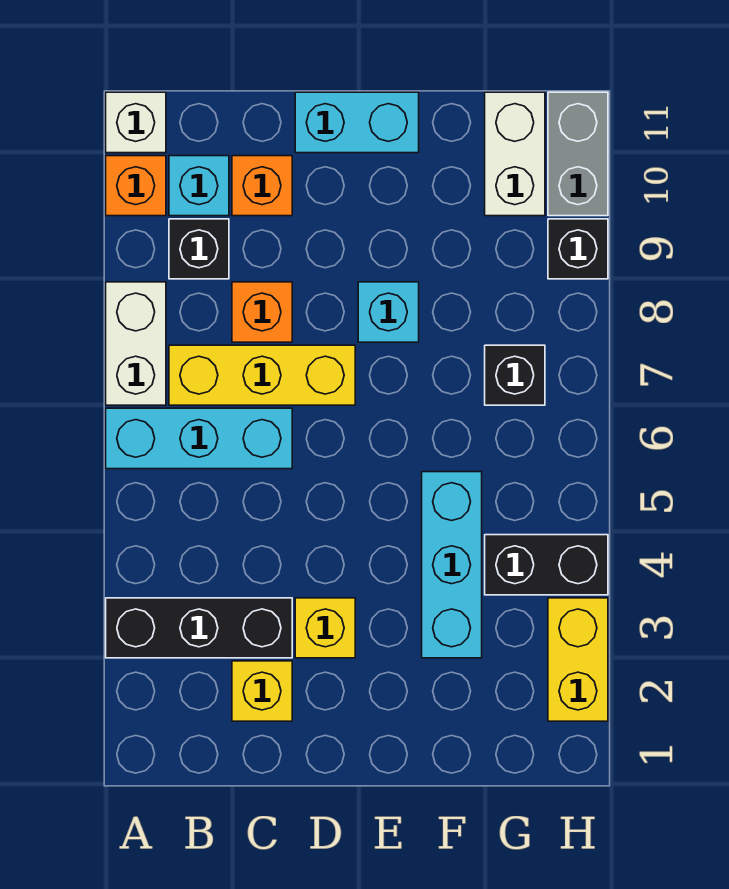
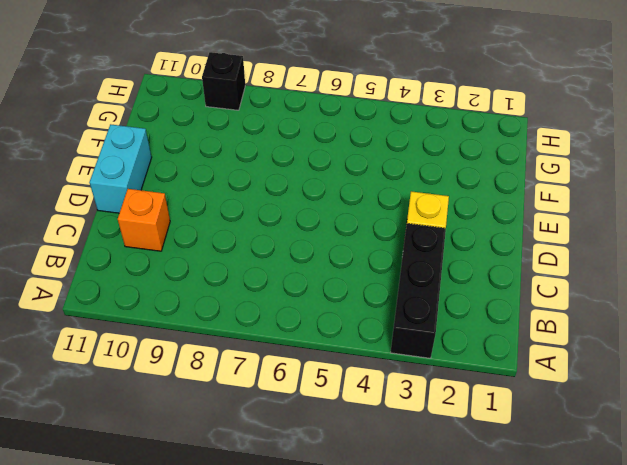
none -> cyan brick A6:C6 level 1
none -> white brick A7:A8 level 1
none -> orange brick A10 level 1

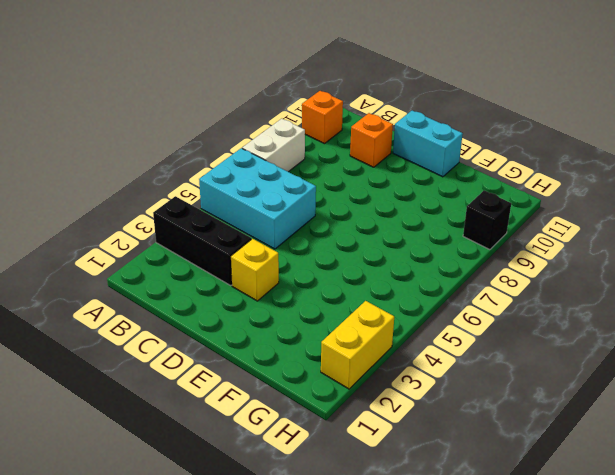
cyan brick A5:C6 level 1 -> cyan brick A6:C6 level 1
none -> white brick A11 level 1
none -> yellow brick B7:D7 level 1
none -> black brick B9 level 1

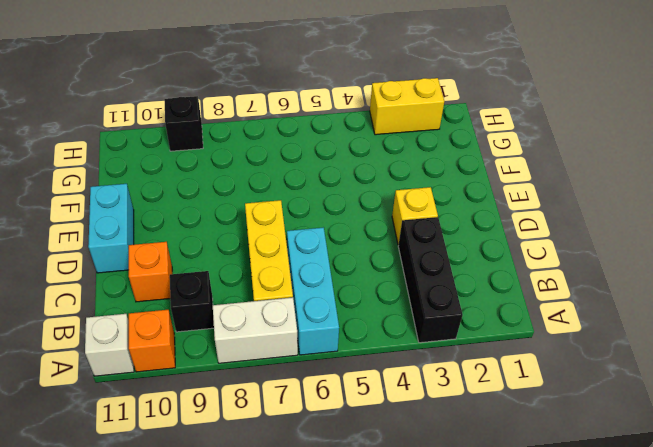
none -> cyan brick B10 level 1
none -> yellow brick C2 level 1
none -> orange brick C8 level 1

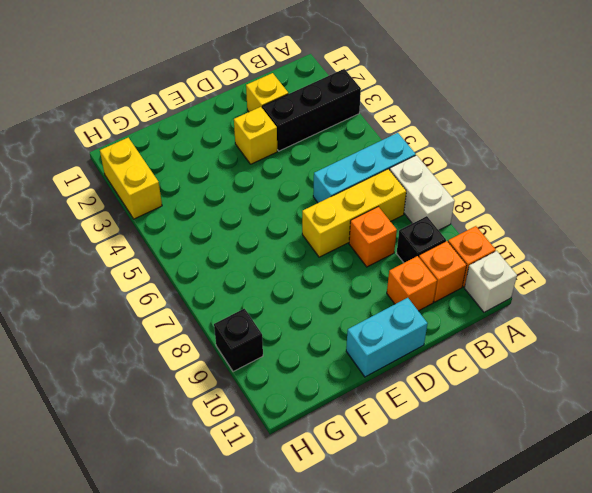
orange brick B10 level 1 -> cyan brick B10 level 1
none -> cyan brick E8 level 1
none -> cyan brick F3:F5 level 1
none -> black brick G4:H4 level 1

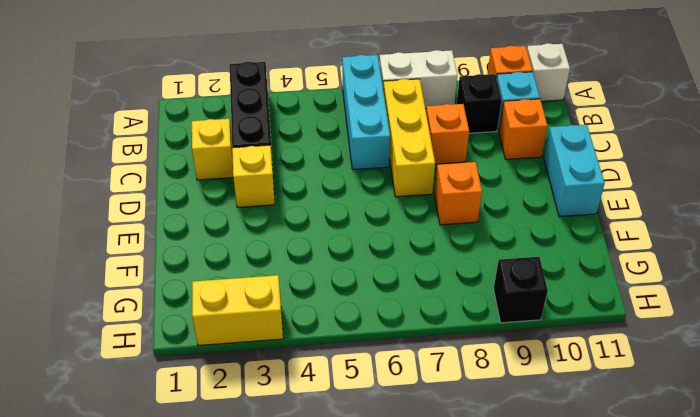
orange brick E8 level 1 -> cyan brick E8 level 1
none -> cyan brick F3:F5 level 1
none -> black brick G4:H4 level 1
none -> black brick G7 level 1

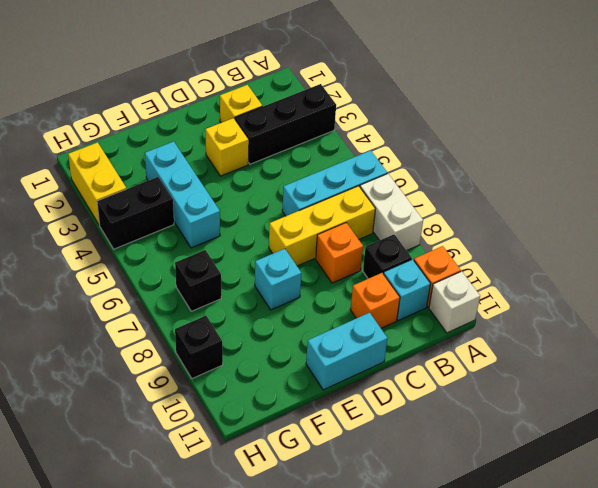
none -> white brick G10:G11 level 1
none -> grey brick H10:H11 level 1

